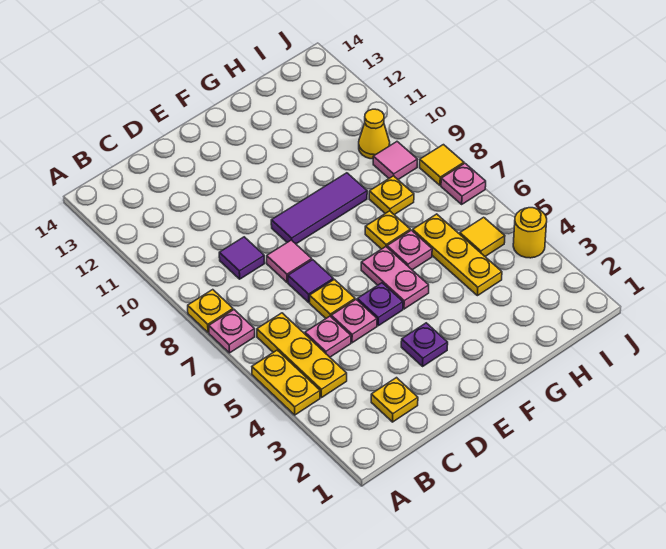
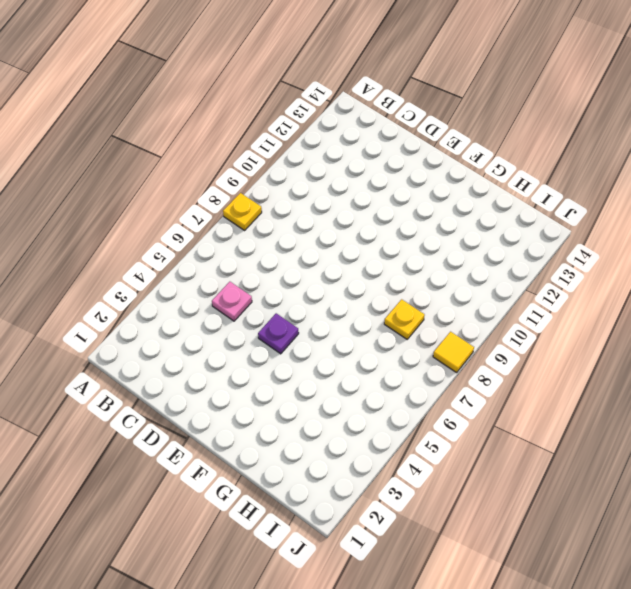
none -> yellow plate A4:A5 level 1
none -> pink plate A7 level 1
none -> yellow plate B4:B6 level 1

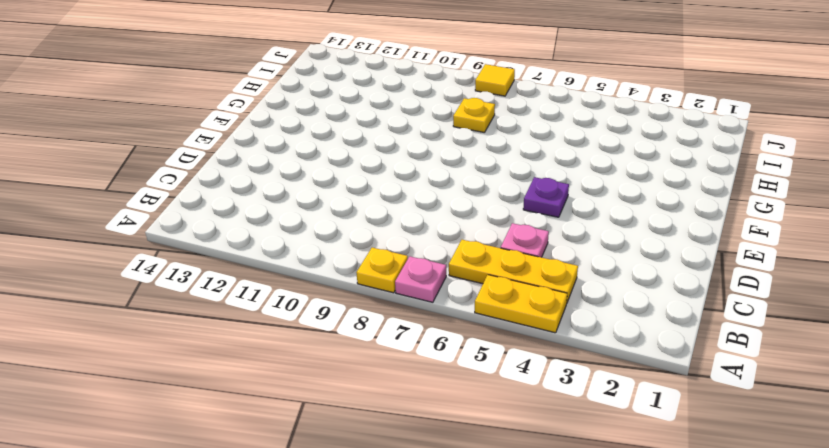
none -> yellow plate C2 level 1
none -> purple tile C9 level 1
none -> pink plate D5 level 1

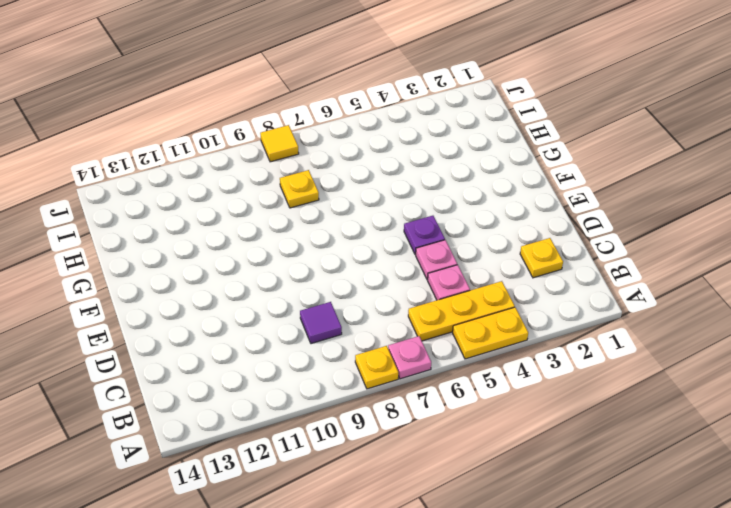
none -> yellow plate D6 level 1
none -> purple tile D7 level 1
none -> pink tile D8 level 1

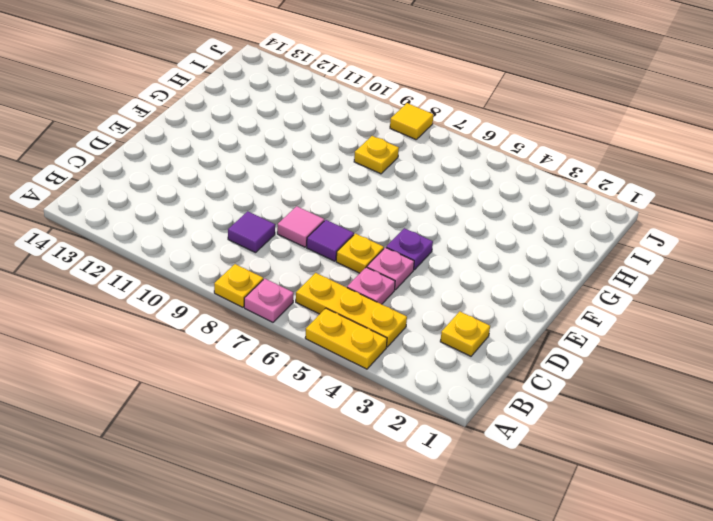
none -> purple plate E3 level 1
none -> purple tile E9:G9 level 1
none -> pink plate F5:F6 level 1

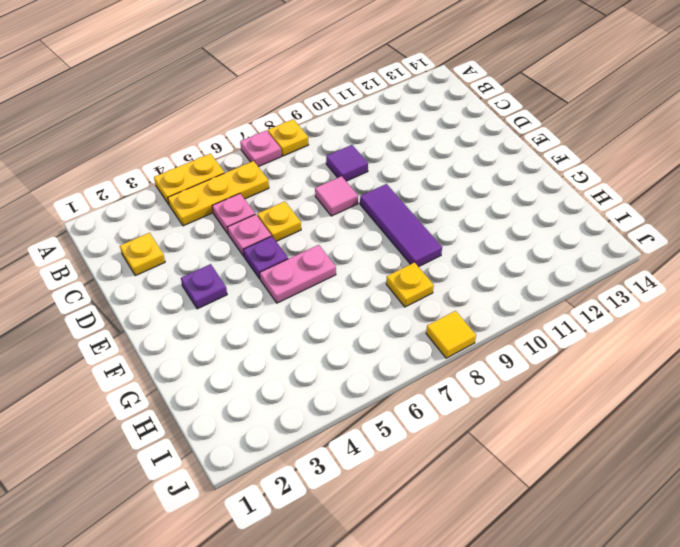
none -> purple tile D7 level 1
none -> pink plate G6 level 1
none -> yellow plate G7 level 1

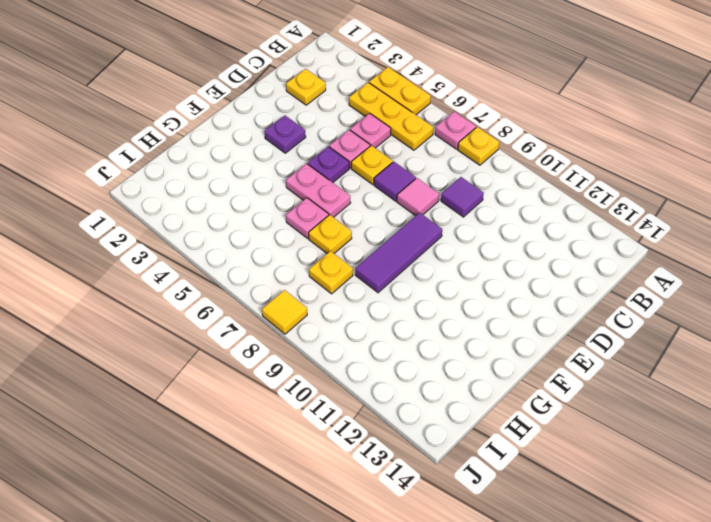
none -> yellow plate H4:H6 level 1
none -> yellow tile I5 level 1
none -> pink tile I9 level 1

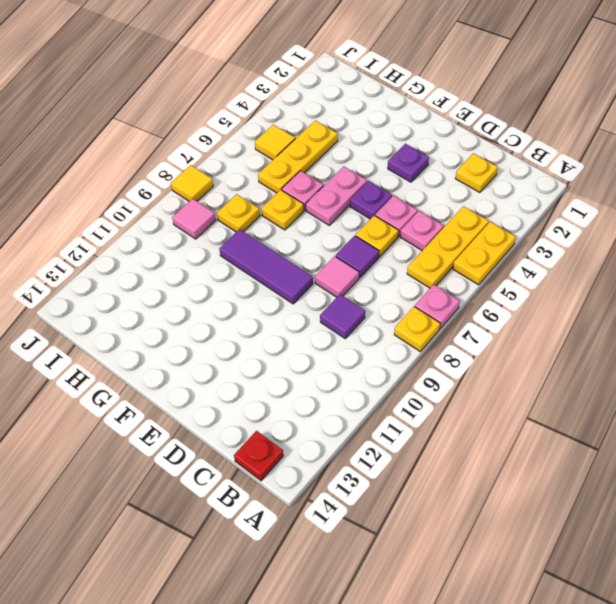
red plate B14 level 1 -> none
none -> yellow cone I10 level 1
none -> yellow round brick J4 level 1
none -> pink plate J7 level 1

